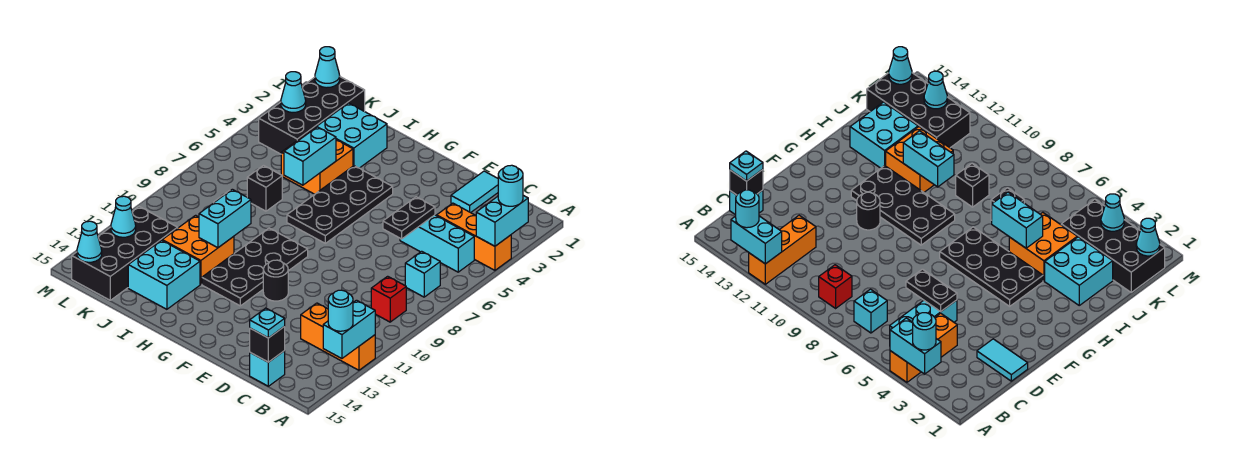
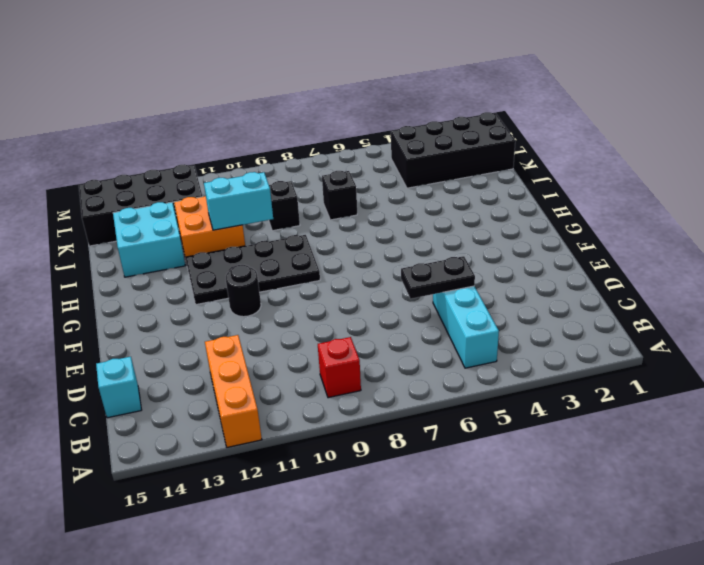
none -> orange brick A4:C4 level 1
none -> cyan brick B7 level 1
none -> cyan tile D1:D2 level 1
none -> black plate G4:H7 level 1

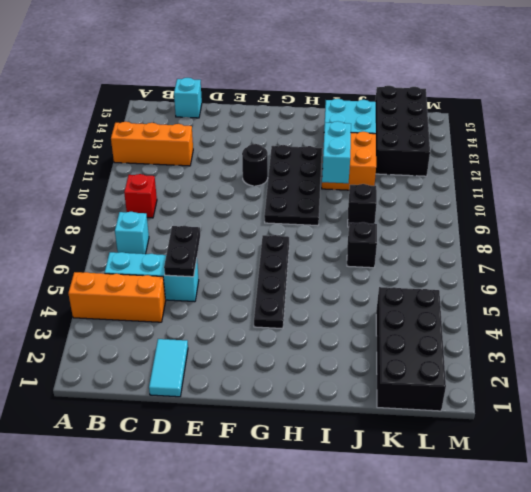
black plate G4:G7 level 1 -> black plate G4:H7 level 1
none -> cyan brick I2:J3 level 1
none -> orange brick I4:J5 level 1
none -> cyan brick A3:A4 level 2
none -> cyan brick A12:A13 level 2

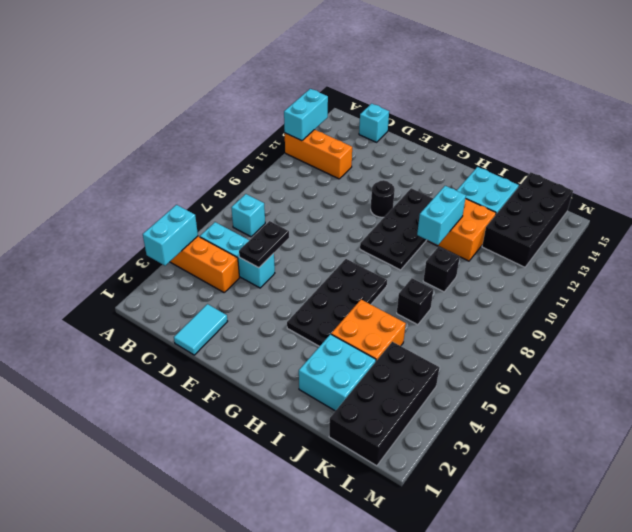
none -> red brick B9 level 1
none -> black brick C15 level 2
none -> cyan brick I5:I6 level 2
none -> cyan cone L1 level 2

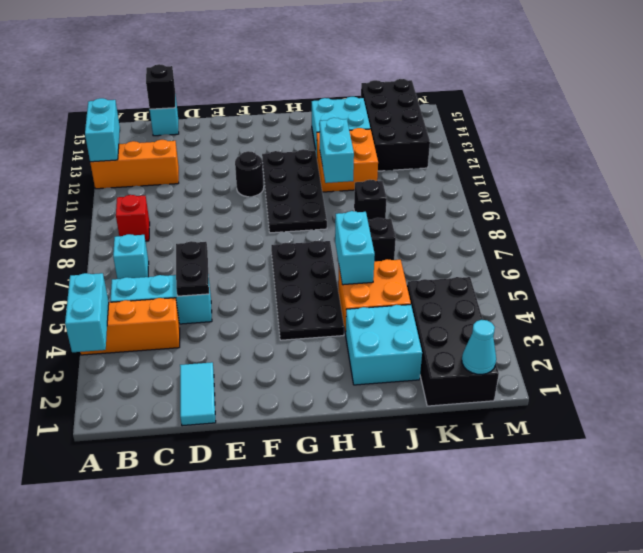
none -> cyan cone L3 level 2
none -> cyan cone L13 level 2
none -> cyan cone L15 level 2
none -> cyan round brick A3 level 3

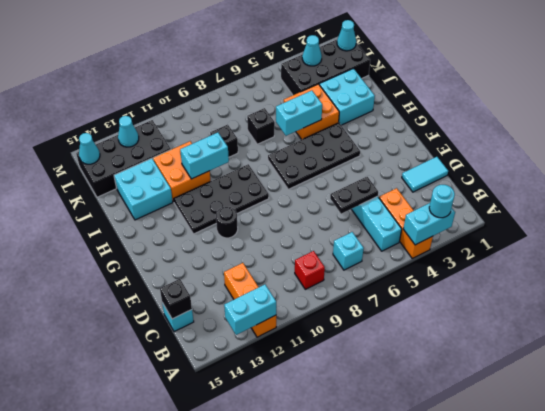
none -> cyan round brick A13 level 3
none -> cyan plate C15 level 3

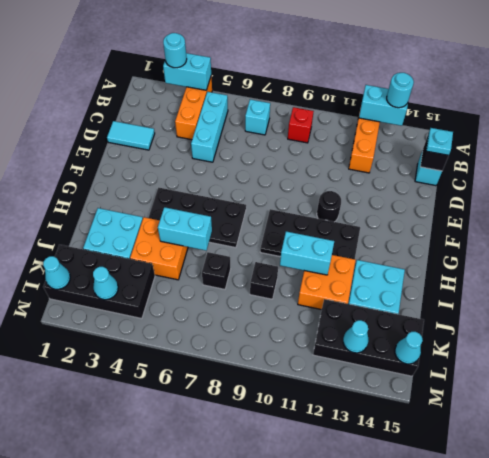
none -> black plate D5:D6 level 2

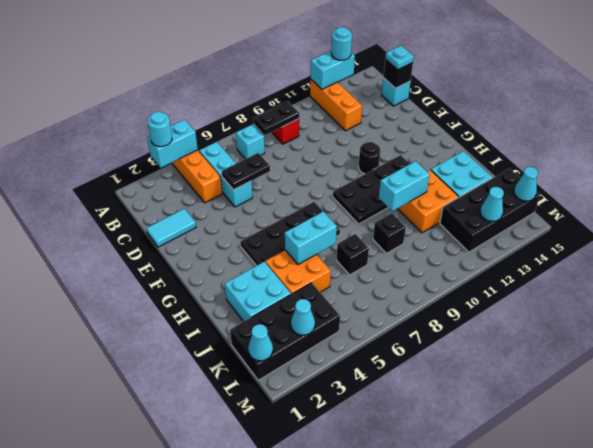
black plate B8:B9 level 2 -> none

